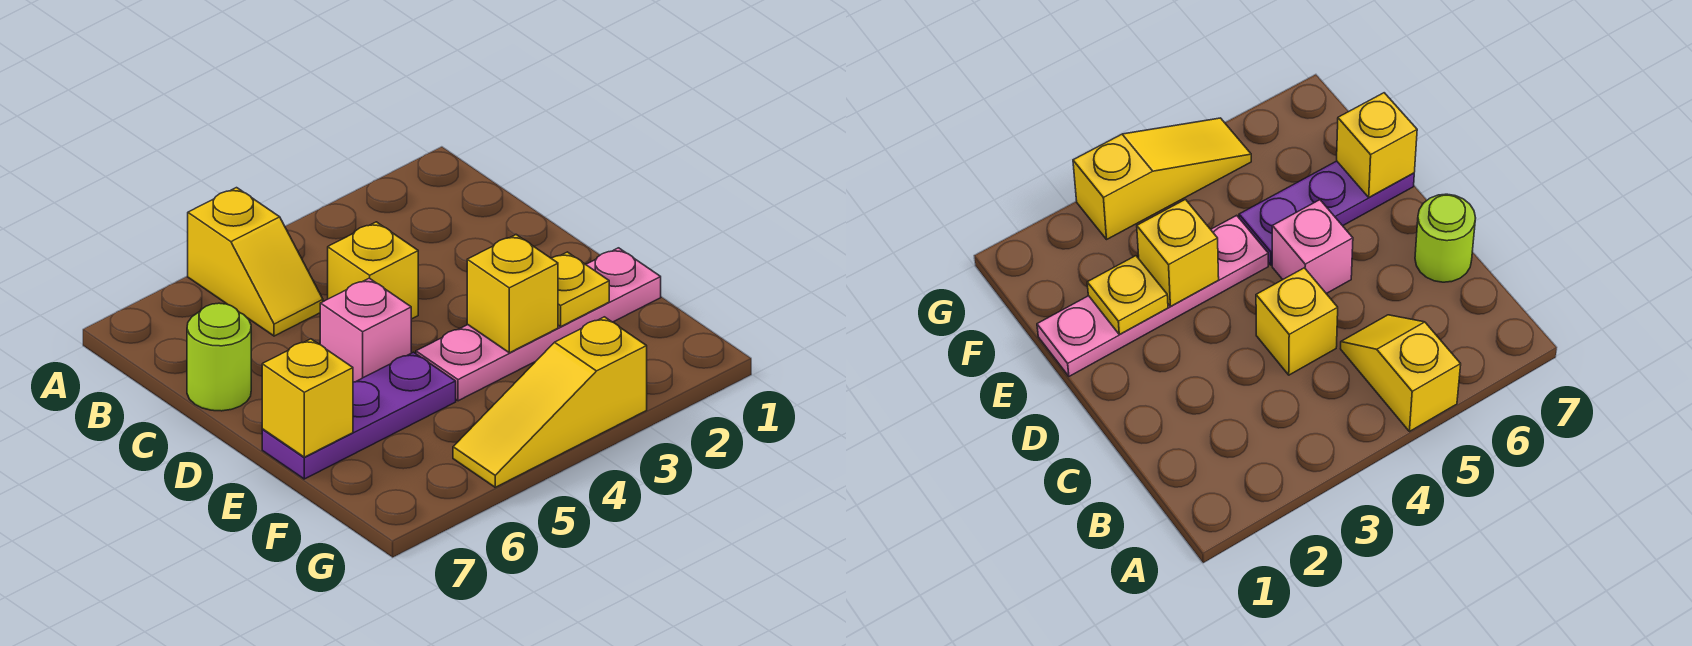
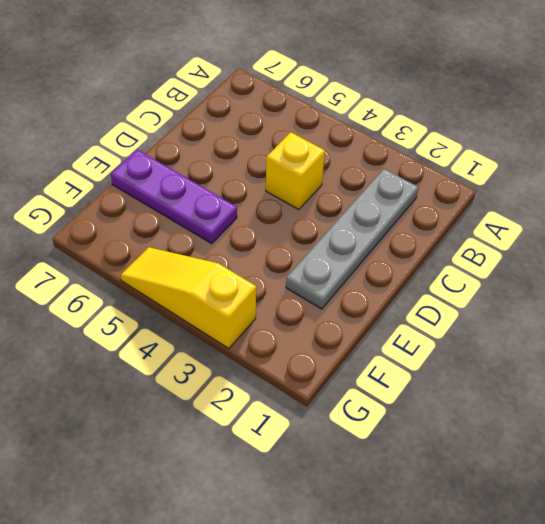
grey plate B2:E2 level 1 -> pink plate E1:E4 level 1
none -> yellow slope A5:B5 level 1 top A
none -> lime round brick C7 level 1

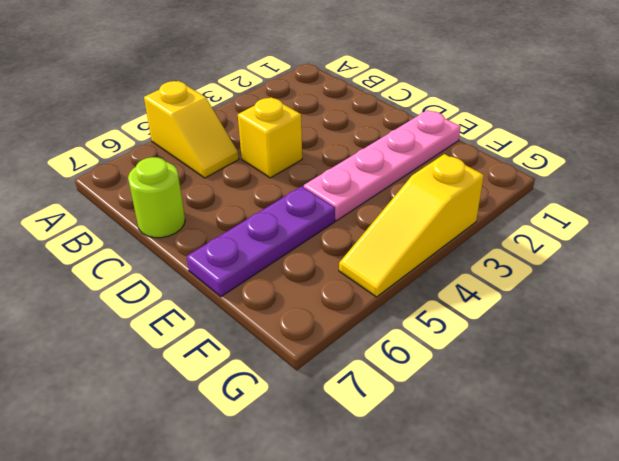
none -> pink brick D5 level 1
none -> yellow plate E2 level 2

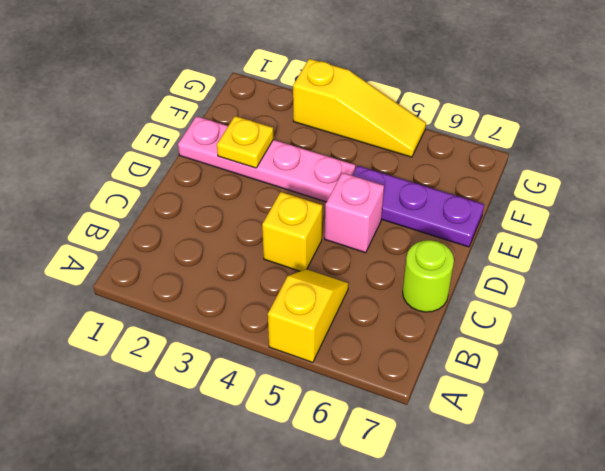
none -> yellow brick E3 level 2
none -> yellow brick E7 level 2

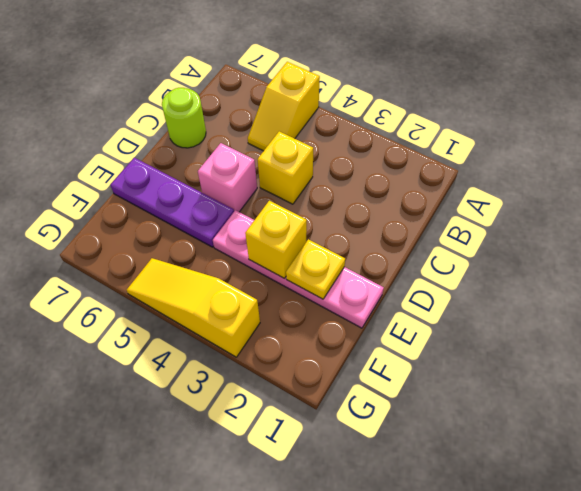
none -> yellow brick E7 level 2

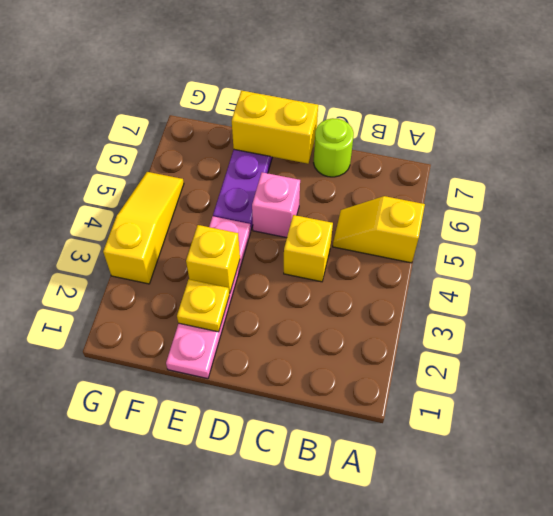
yellow brick D7:E7 level 2 -> yellow brick E7 level 2

